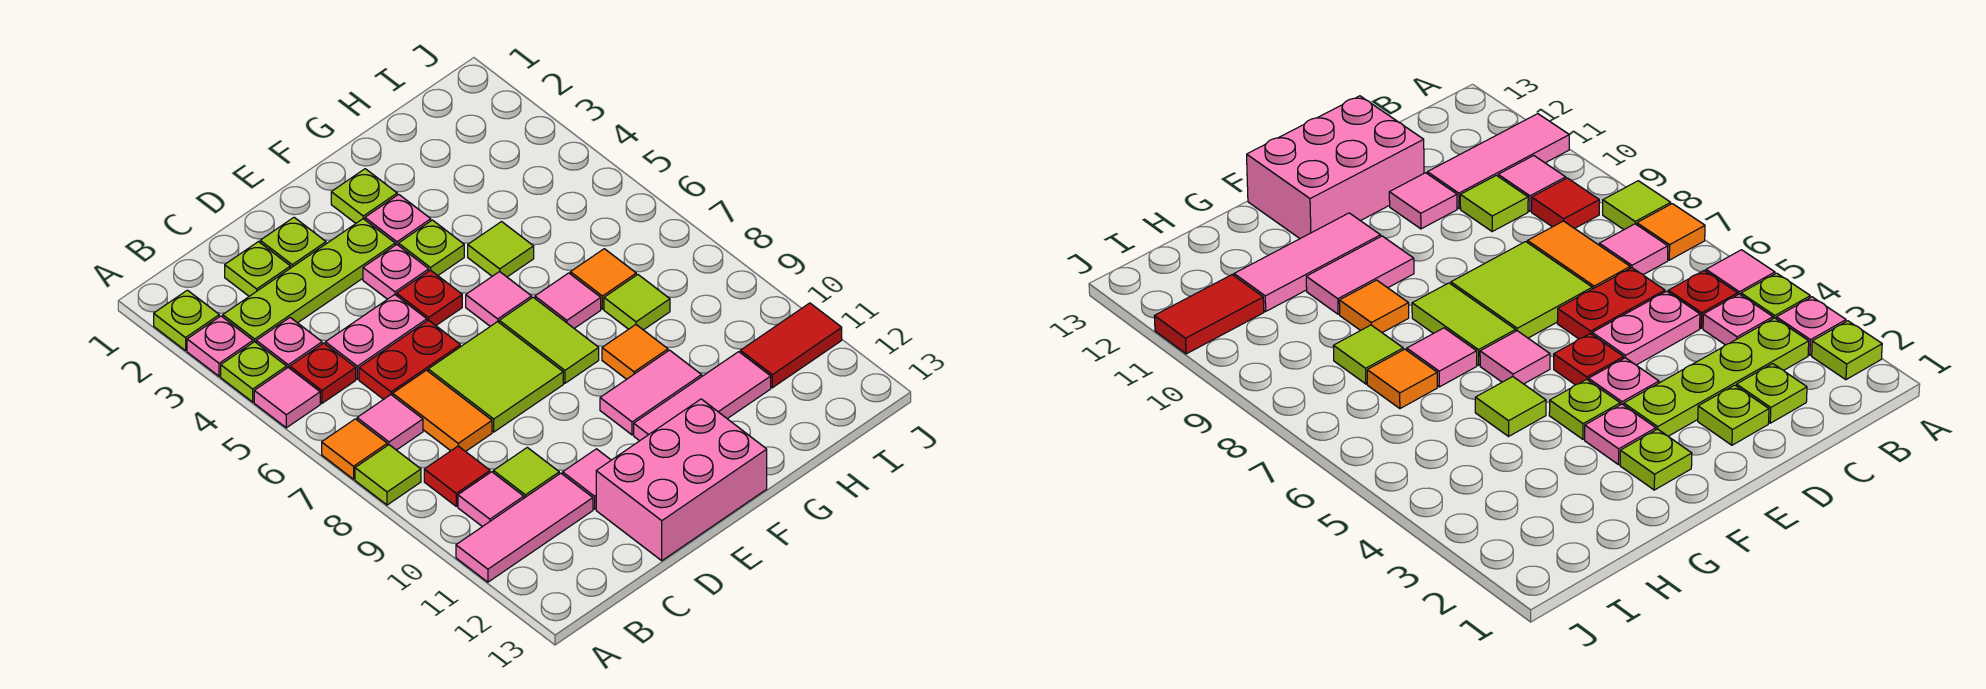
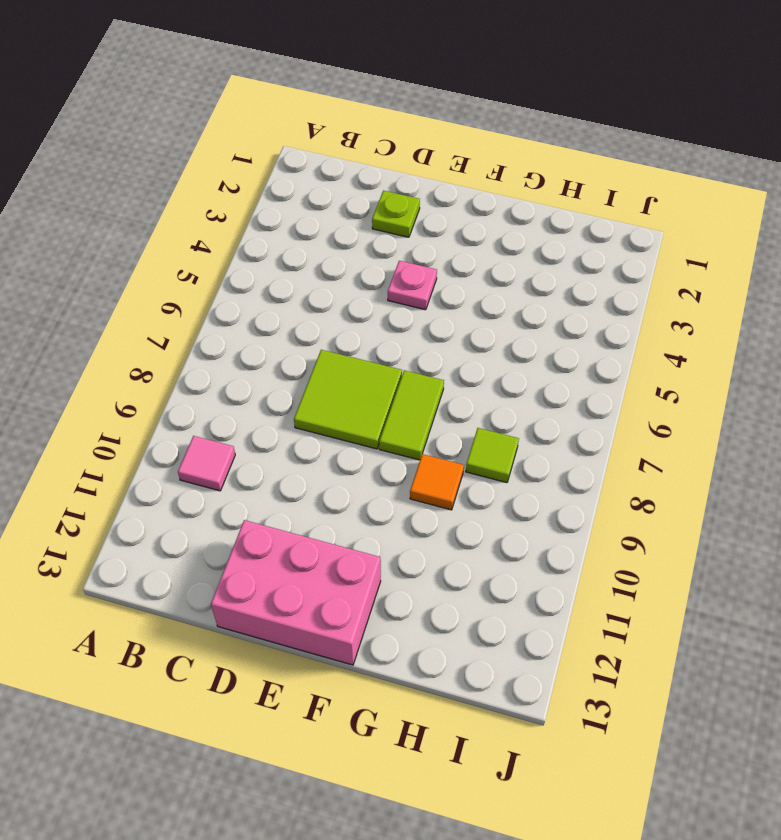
none -> lime plate A2 level 1
none -> pink plate A3 level 1
none -> lime plate A4 level 1
none -> pink tile A5 level 1

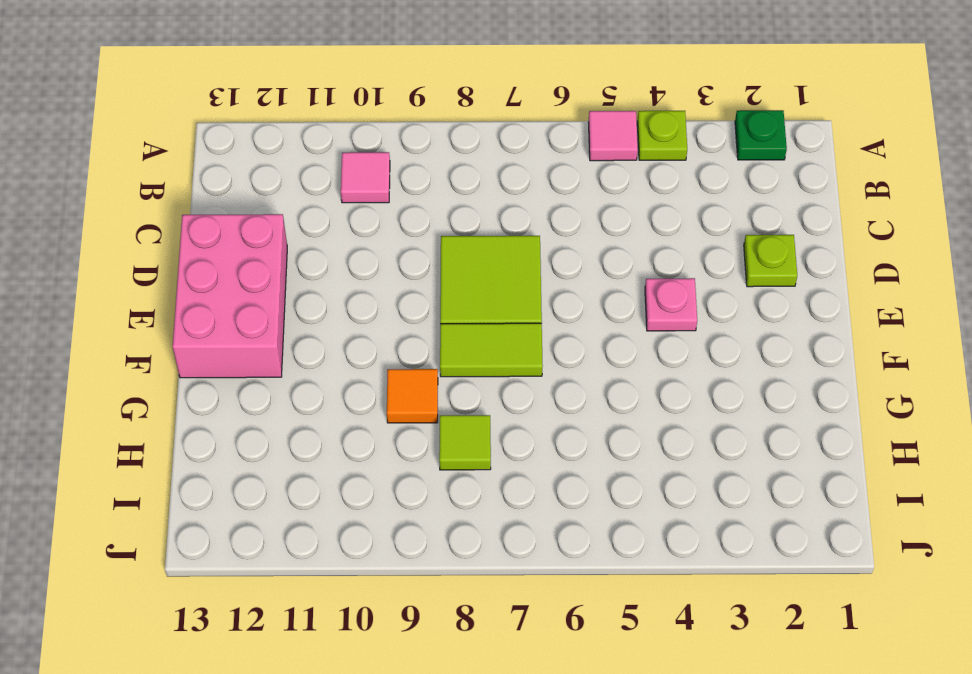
green plate A2 level 1 -> lime plate A2 level 1
none -> pink plate A3 level 1
none -> orange tile A7 level 1
none -> lime tile A8 level 1
none -> pink tile A11:C11 level 1

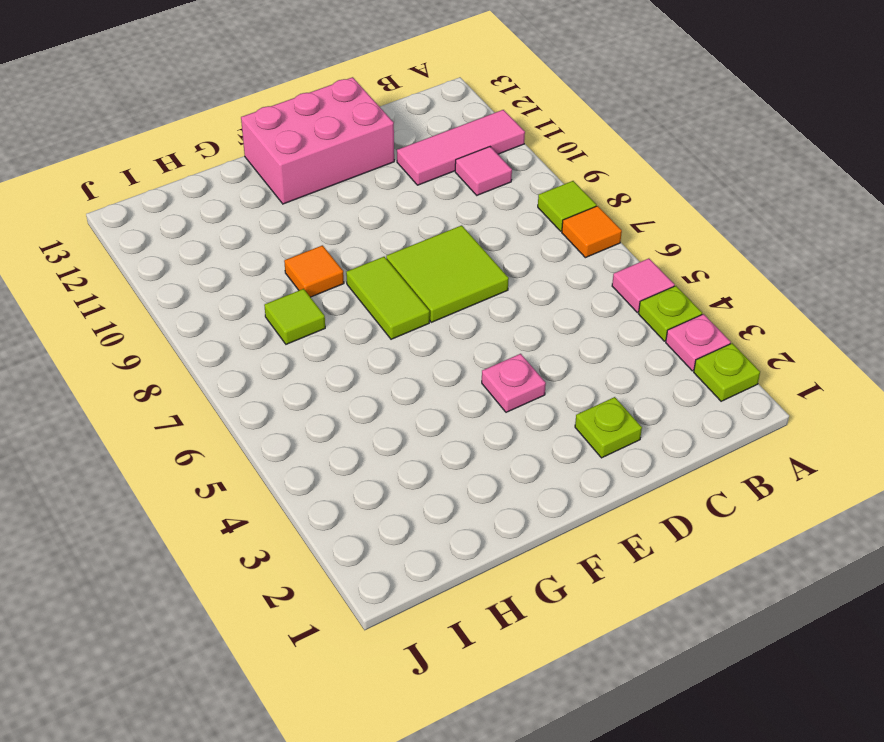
none -> lime plate B3:E3 level 1
none -> pink plate B4 level 1
none -> red plate B5 level 1
none -> pink tile B7 level 1

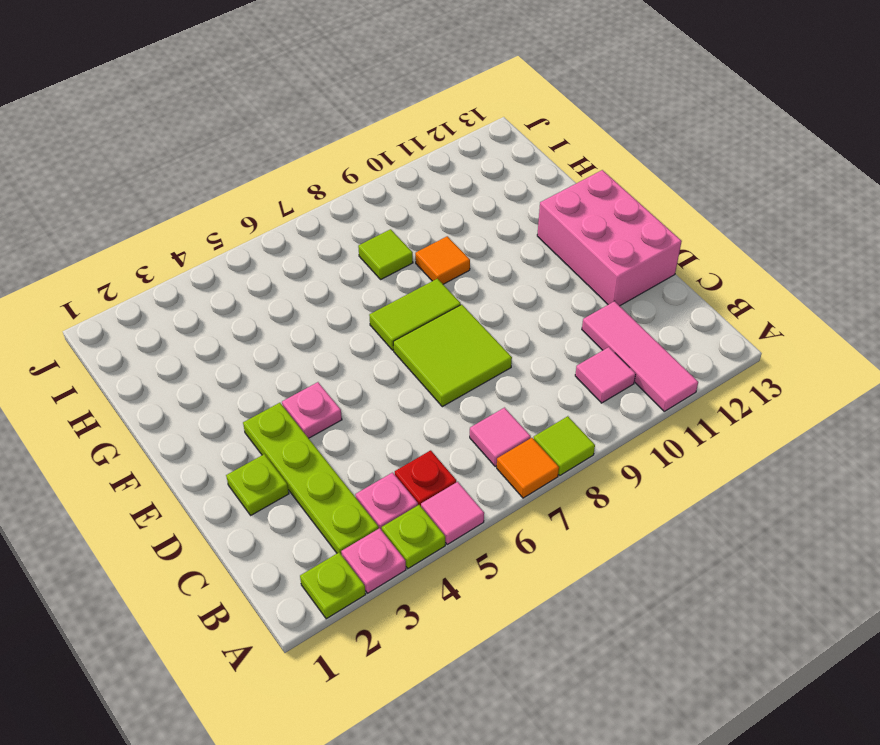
none -> red tile B9 level 1
none -> lime plate C2 level 1
none -> pink plate C5:D5 level 1
none -> red plate C6:D6 level 1

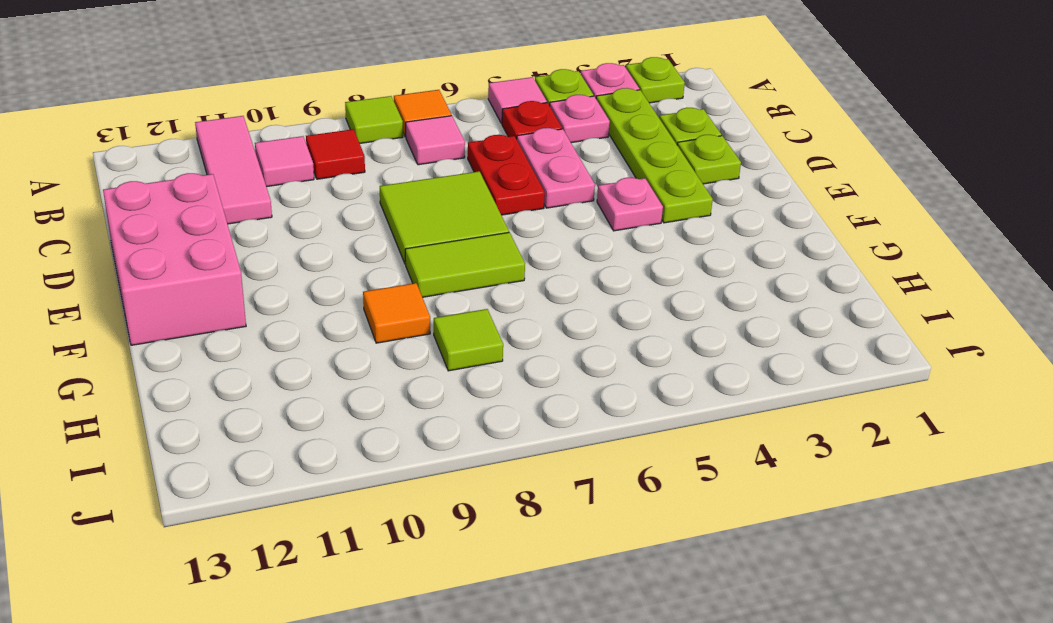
none -> orange tile C7:C8 level 1
none -> lime tile C10 level 1
none -> pink tile D11 level 1
none -> red plate E5 level 1

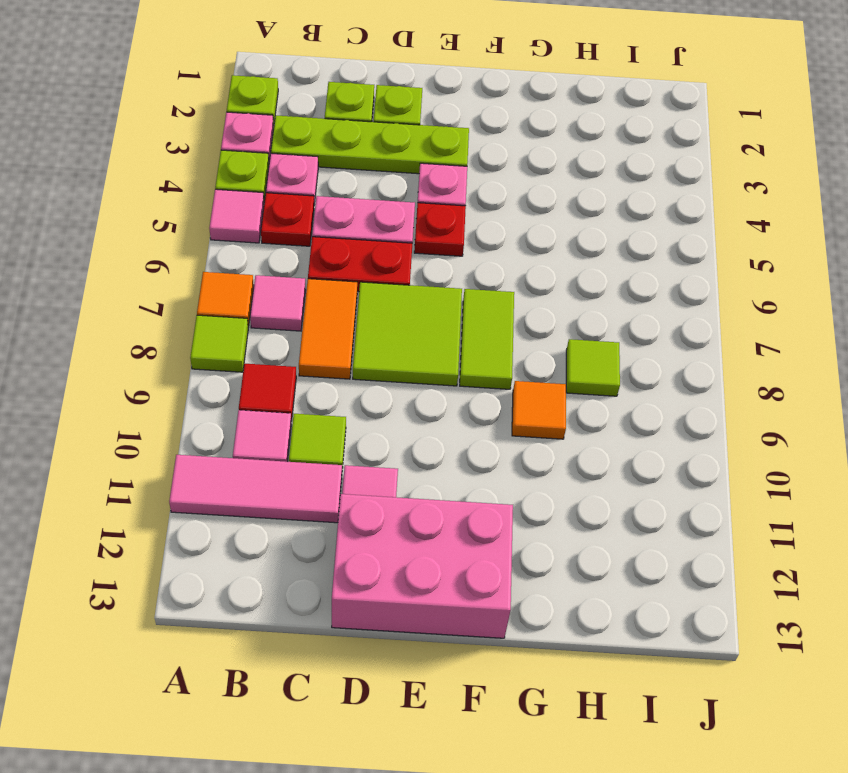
none -> lime plate F2 level 1
none -> pink plate F3 level 1
none -> lime plate F4 level 1
none -> pink tile F6 level 1

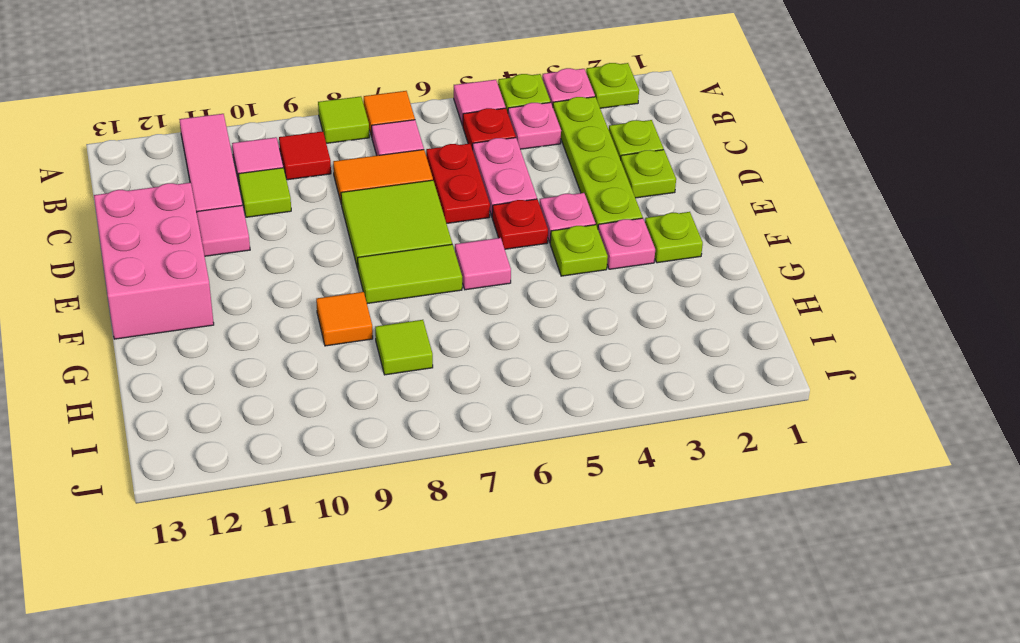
none -> pink tile F10:G10 level 1
none -> pink tile F11:H11 level 1
none -> lime tile G5 level 1
none -> pink tile G7 level 1

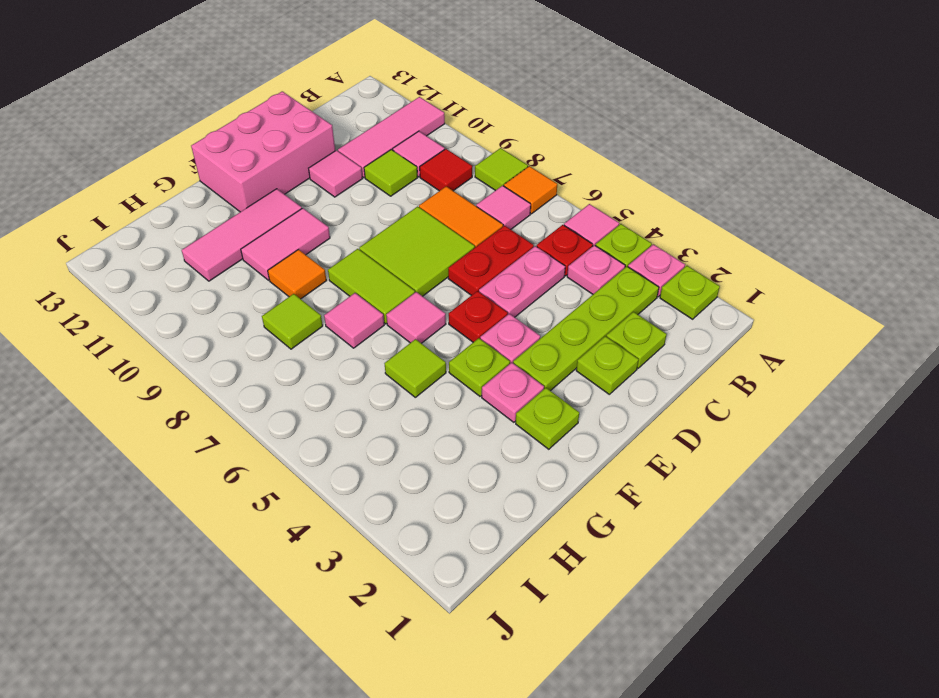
none -> orange tile H7 level 1
none -> red tile I11:J11 level 1

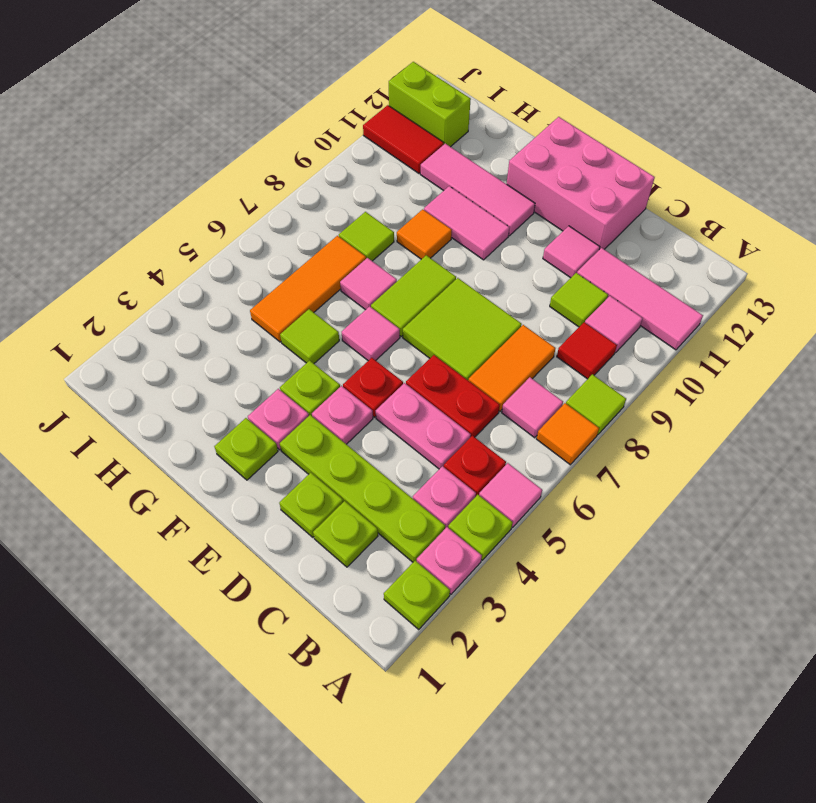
orange tile H5:H7 level 1 -> orange tile H7 level 1
lime brick I12:J12 level 1 -> none

